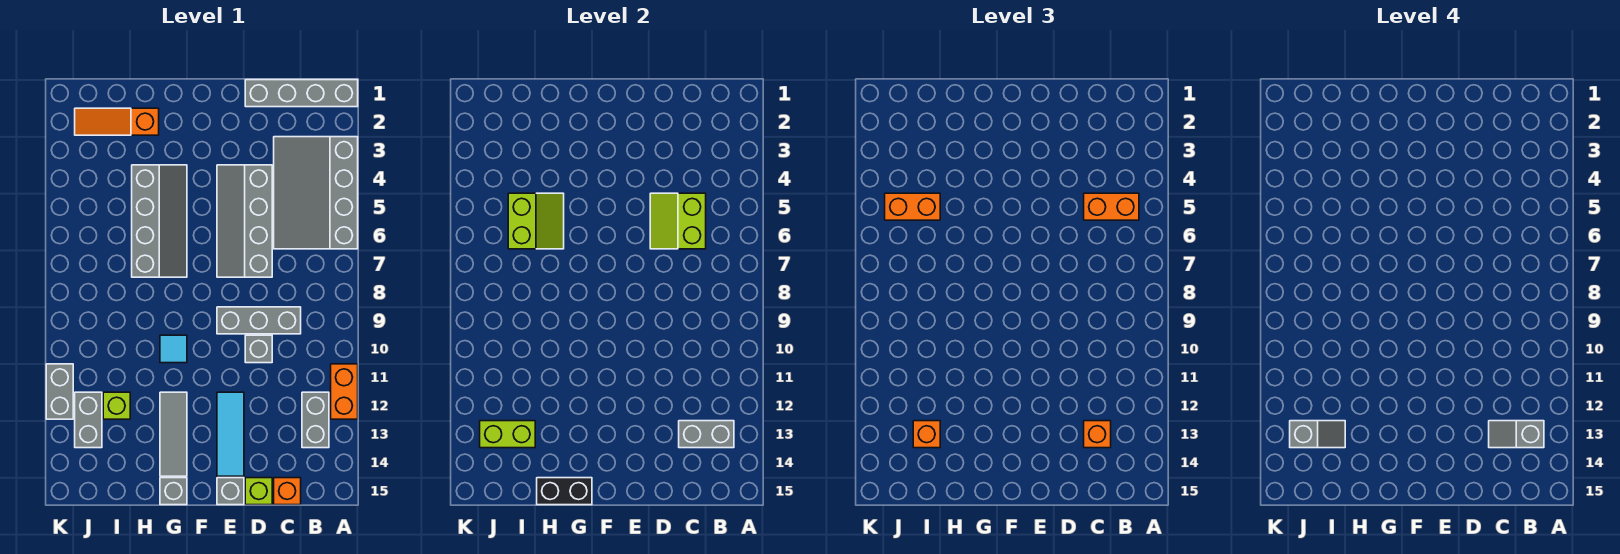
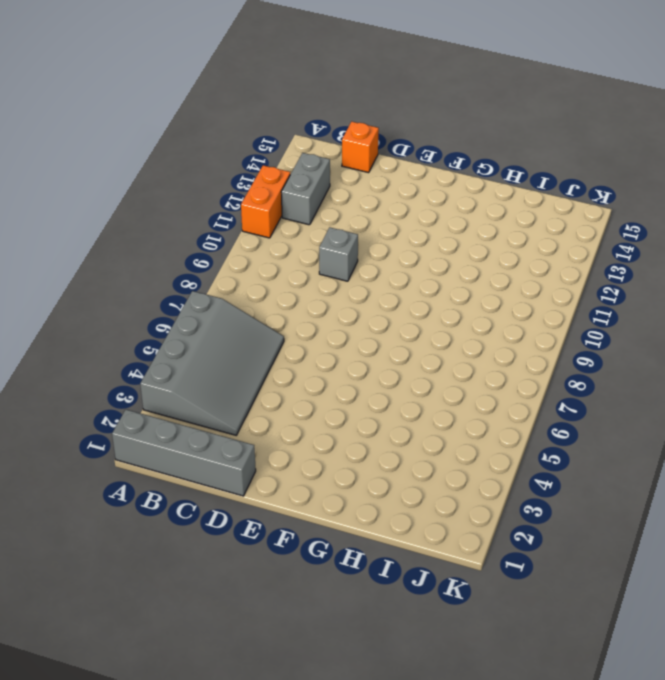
none -> grey brick C9:E9 level 1
none -> grey slope D4:E7 level 1 top D
none -> lime brick D15 level 1
none -> cyan tile E12:E14 level 1

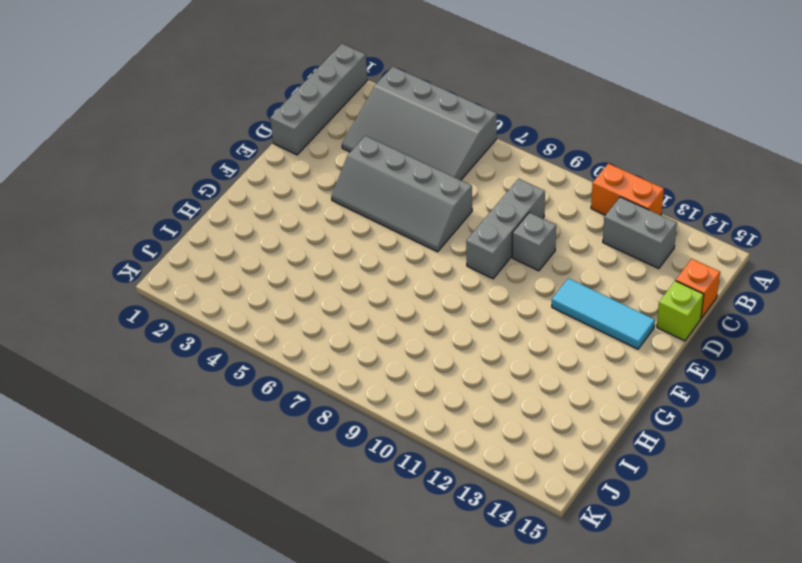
none -> grey brick E15 level 1
none -> grey slope G4:H7 level 1 top H
none -> cyan tile G10 level 1
none -> grey tile G12:G14 level 1

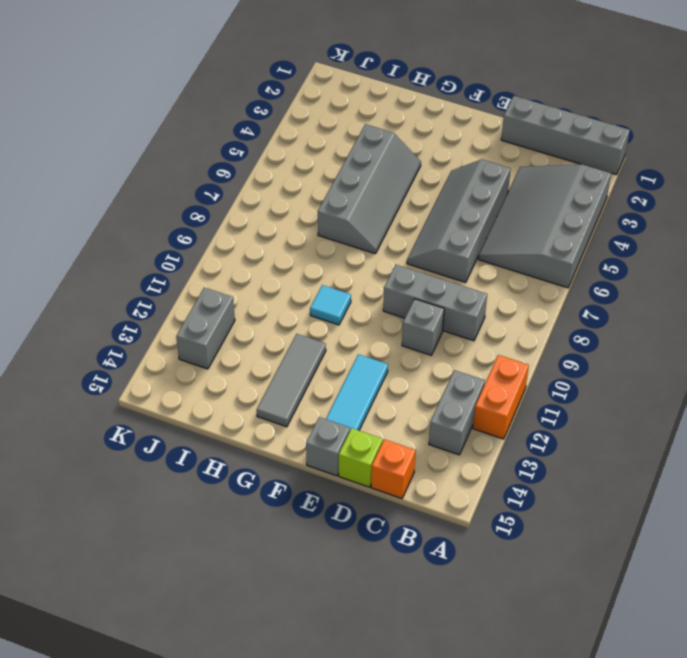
none -> grey brick G15 level 1
none -> orange slope H2:J2 level 1 top H
none -> lime brick I12 level 1
none -> grey brick K11:K12 level 1

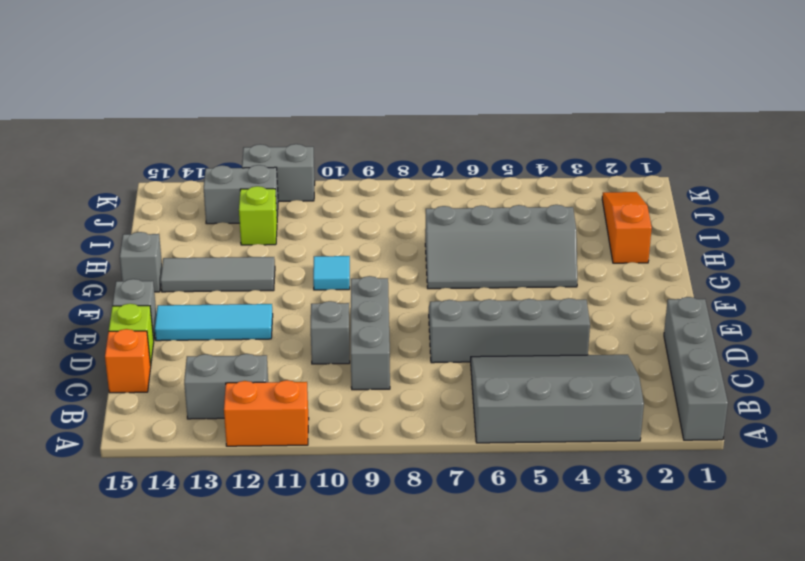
none -> grey brick B13:C13 level 2
none -> lime slope C5:D6 level 2 top C
none -> black brick G15:H15 level 2
none -> lime slope H5:I6 level 2 top I

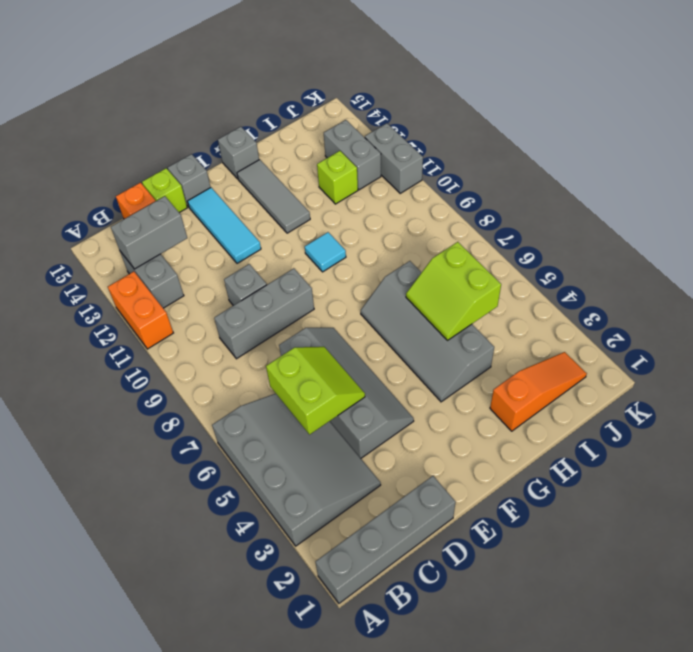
none -> black brick G15:H15 level 2
none -> lime brick I13:J13 level 2
none -> orange brick B5:C5 level 3
none -> orange brick C13 level 3

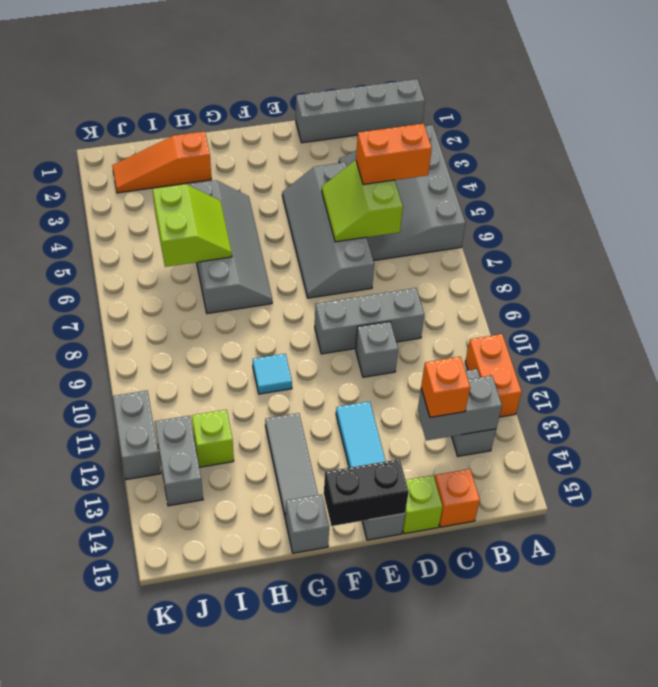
black brick E15:F15 level 2 -> black brick G15:H15 level 2
none -> lime brick I13:J13 level 2
none -> orange brick I5:J5 level 3
none -> orange brick I13 level 3
none -> grey slope B13:C13 level 4 top B

